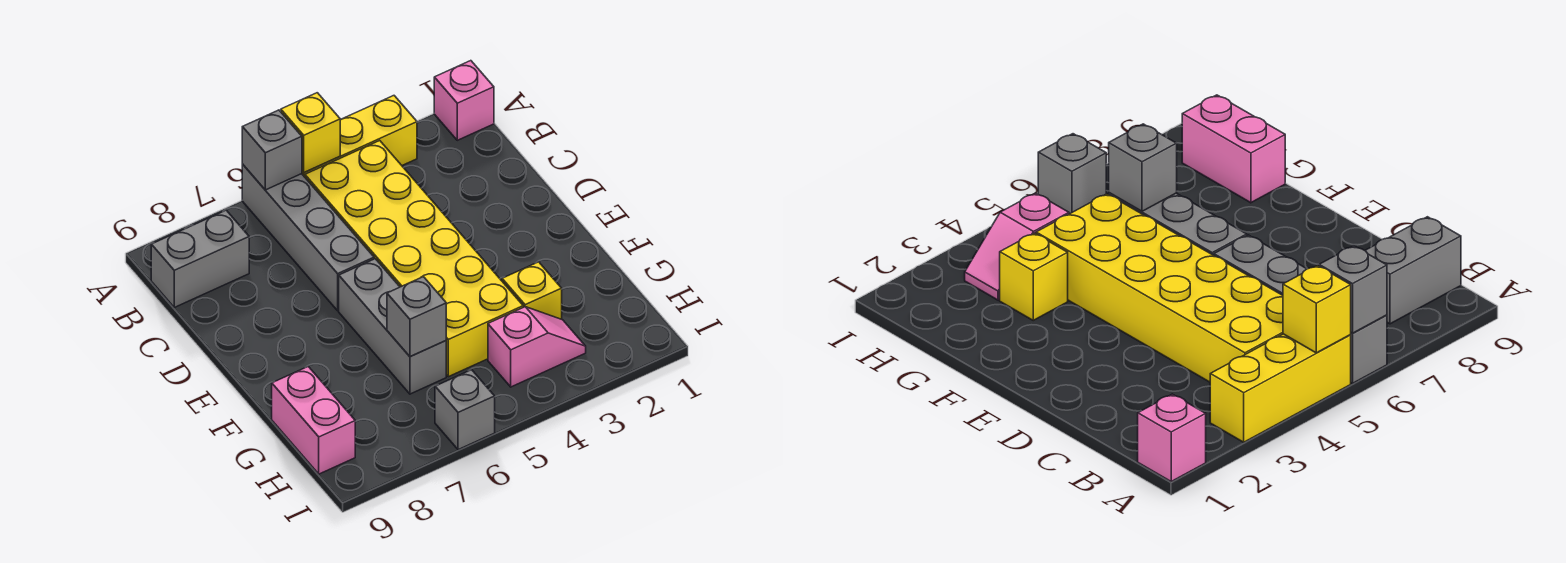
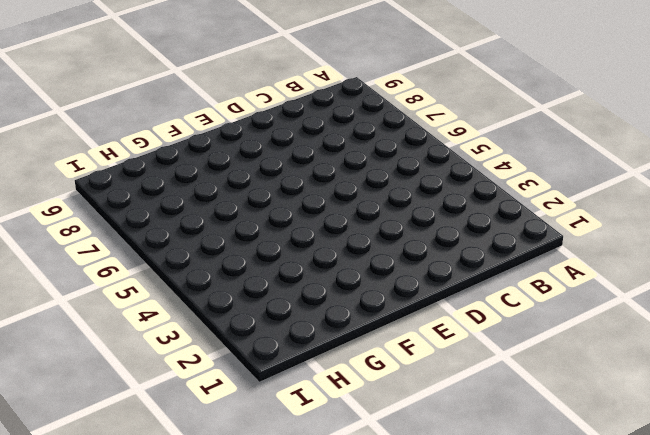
none -> pink brick A1 level 1
none -> yellow brick A3:A5 level 1
none -> grey brick A6:D6 level 1

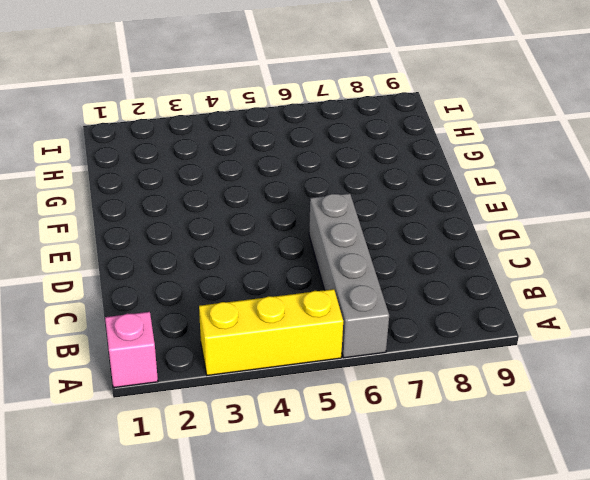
none -> yellow brick B4:G5 level 1
none -> grey brick B8:B9 level 1
none -> grey brick E6:G6 level 1

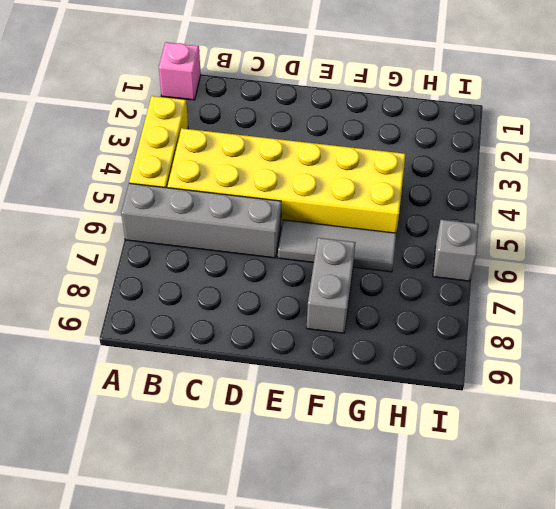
grey tile E6:G6 level 1 -> grey brick E6:G6 level 1
grey brick F7:F8 level 1 -> grey brick B8:B9 level 1
none -> yellow brick G3 level 1
none -> pink brick G9:H9 level 1
none -> pink slope H3:H4 level 1 top 4

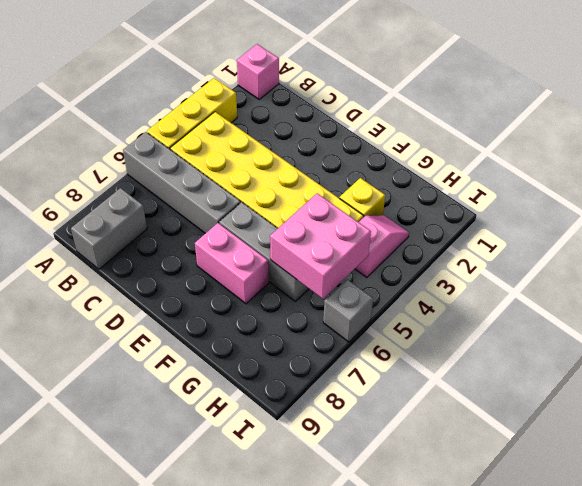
pink brick E7:F7 level 1 -> pink brick G9:H9 level 1
pink brick G5:H6 level 2 -> grey brick G6 level 2
none -> yellow brick A5 level 2
none -> grey brick A6 level 2

